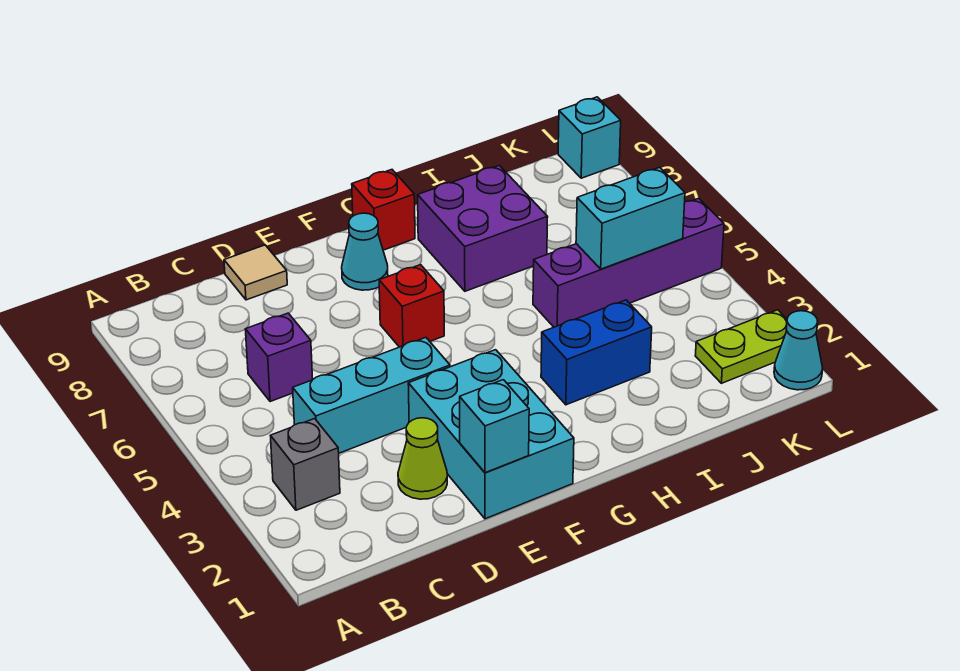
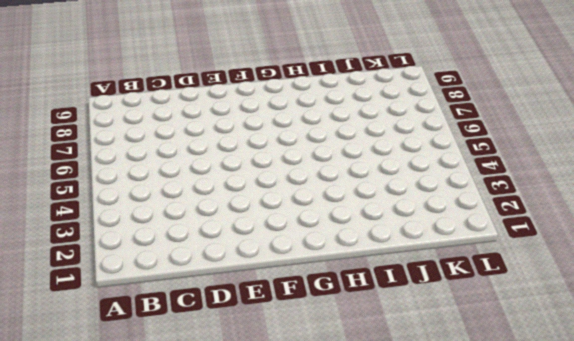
none -> grey brick B3 level 1
none -> cyan brick C4:E4 level 1
none -> purple brick C6 level 1

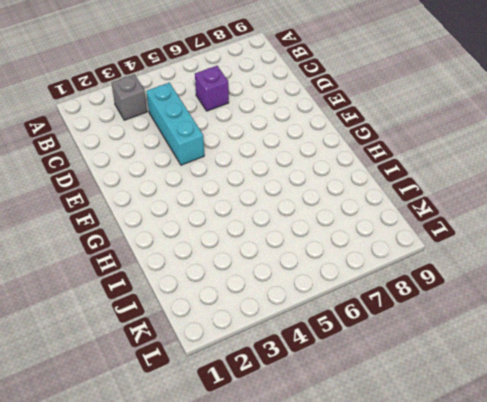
none -> lime cone D2 level 1
none -> tan tile D9 level 1
none -> cyan brick E1:F3 level 1

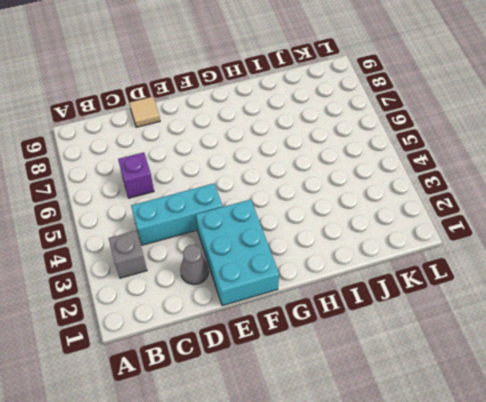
grey cone D2 level 1 -> lime cone D2 level 1
none -> red brick F6 level 1
none -> cyan cone F8 level 1
none -> red brick G9 level 1

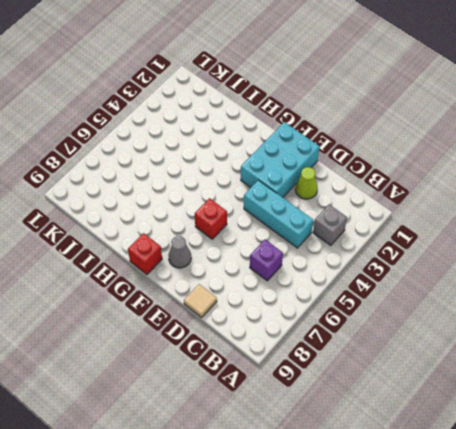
grey cone F8 level 1 -> cyan cone F8 level 1
none -> blue brick H3:I3 level 1
none -> purple brick H7:I8 level 1
none -> purple brick I5:L5 level 1

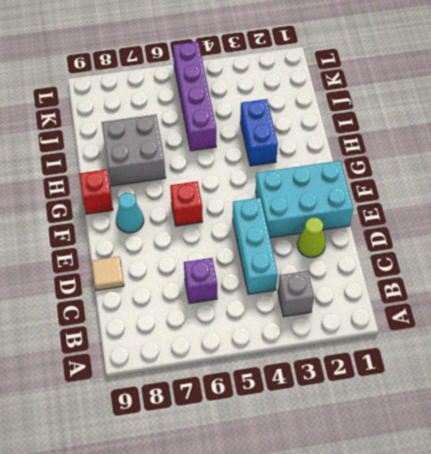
grey brick H7:I8 level 1 -> purple brick H7:I8 level 1
none -> lime plate K2:L2 level 1
none -> cyan cone L1 level 1
none -> cyan brick L9 level 1

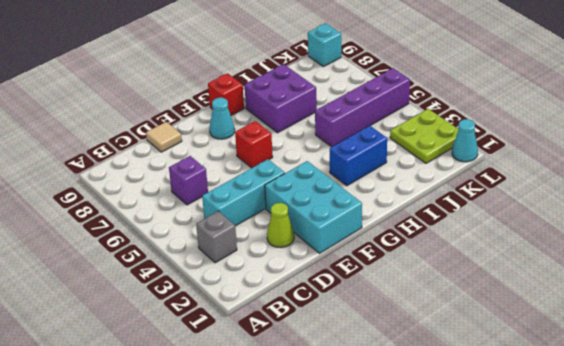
lime plate K2:L3 level 1 -> lime plate K2:L2 level 1
none -> cyan brick E1 level 2
none -> cyan brick J5:K5 level 2

